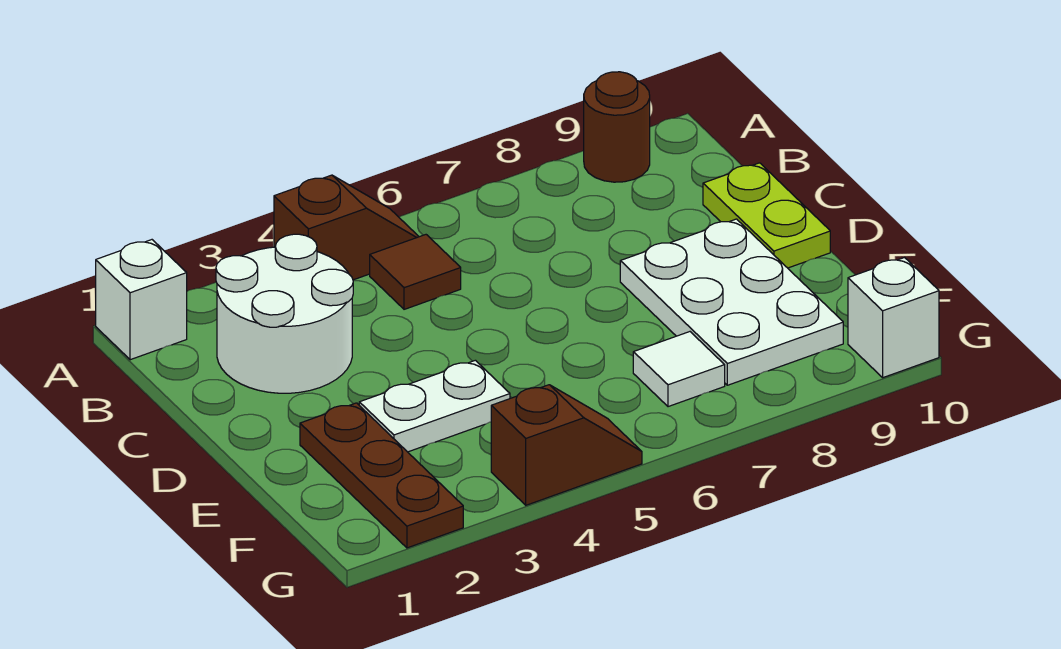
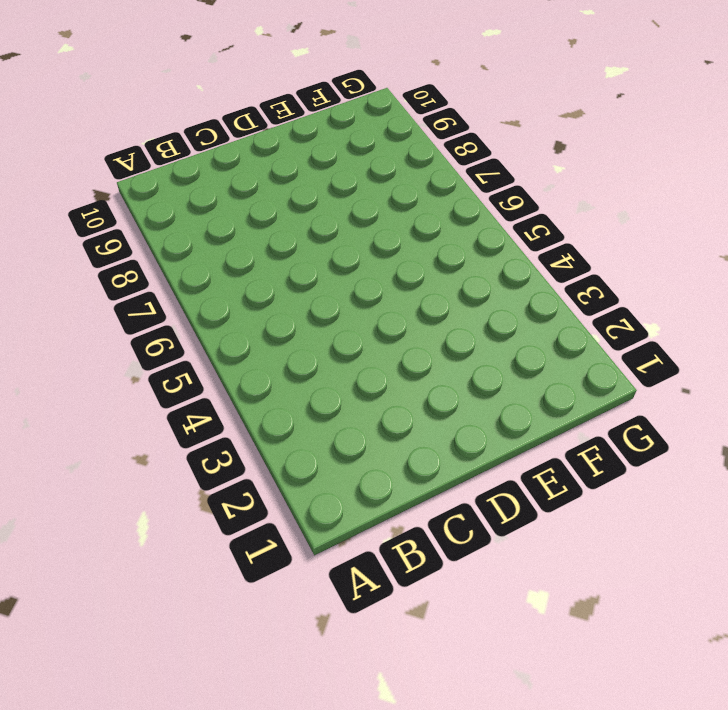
none -> white brick A1 level 1
none -> brown slope A4:A5 level 1 top 4
none -> brown round brick A9 level 1

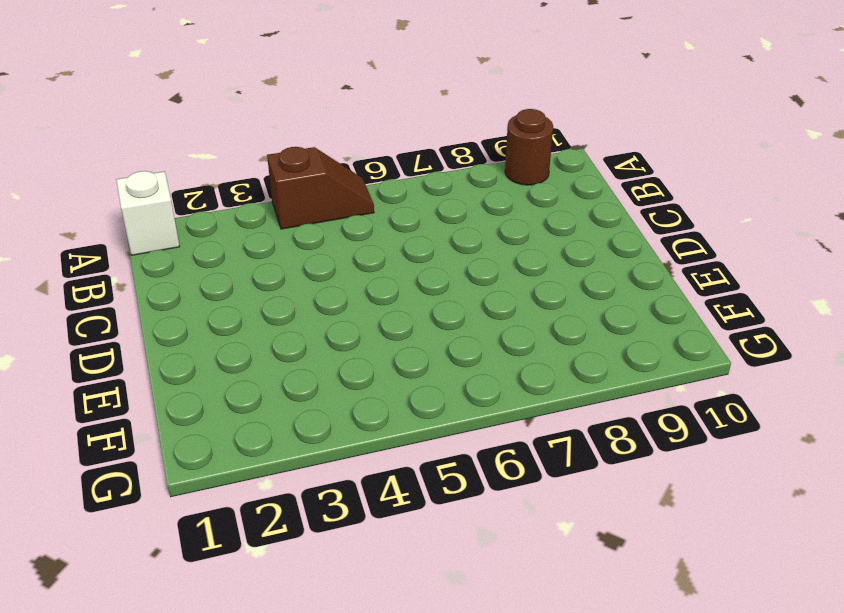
none -> white round brick B2:C3 level 1
none -> brown tile B5 level 1
none -> lime plate C10:D10 level 1

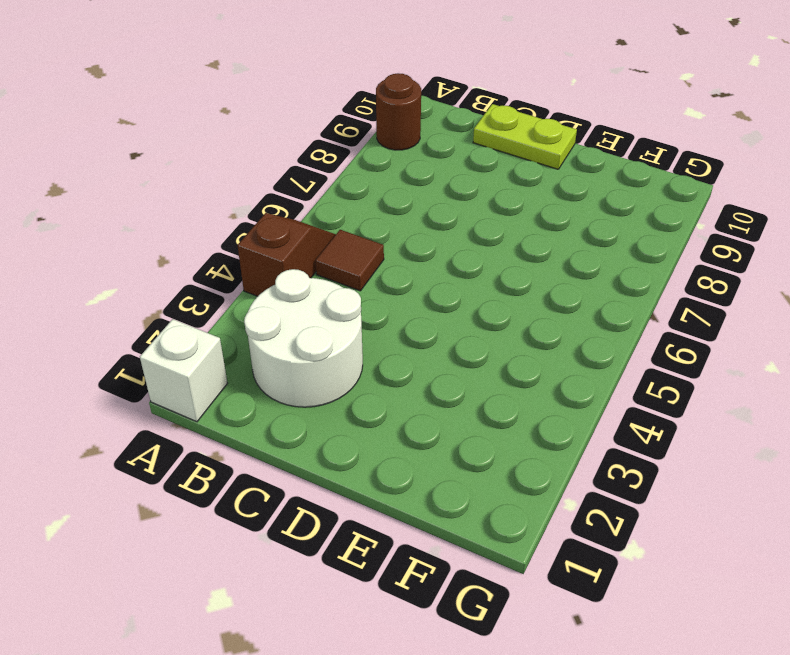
none -> white plate D8:F9 level 1
none -> brown plate E2:G2 level 1
none -> white plate E3:E4 level 1

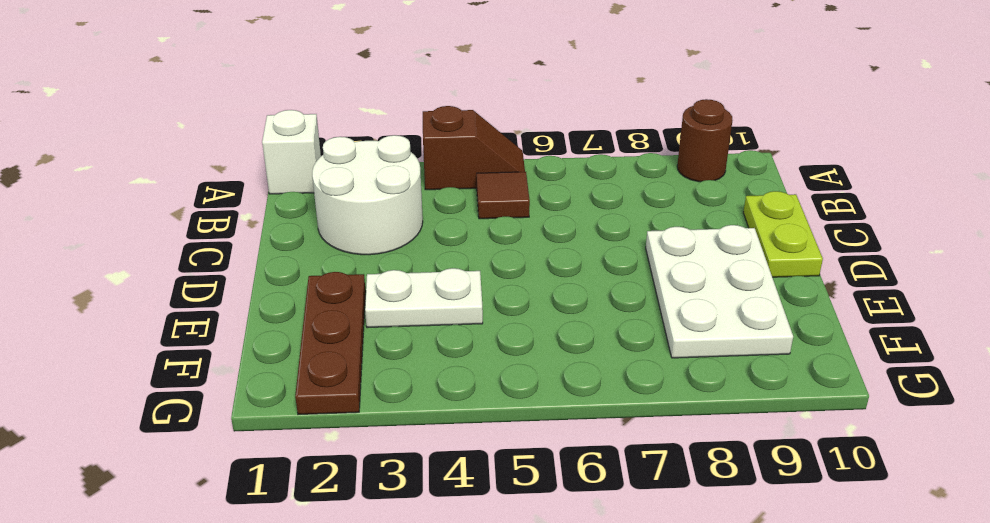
none -> white tile F7 level 1
none -> brown slope G4:G5 level 1 top 4
none -> white brick G10 level 1

